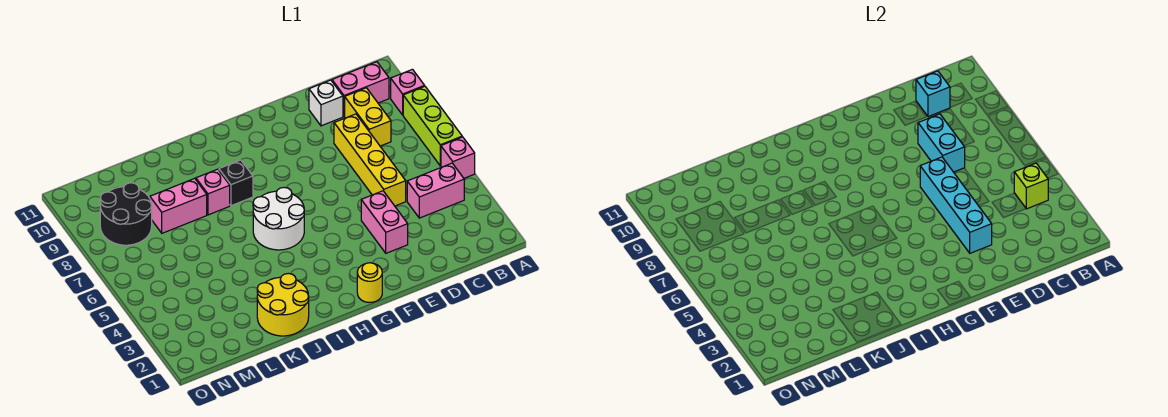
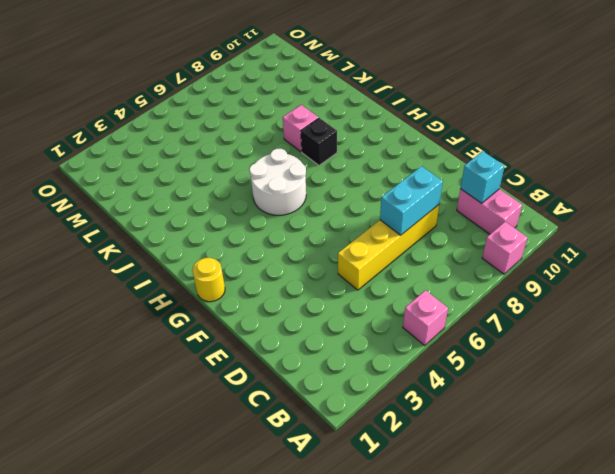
none -> lime brick A6:A8 level 1
none -> pink brick B4:C4 level 1
none -> yellow brick C8:C9 level 1

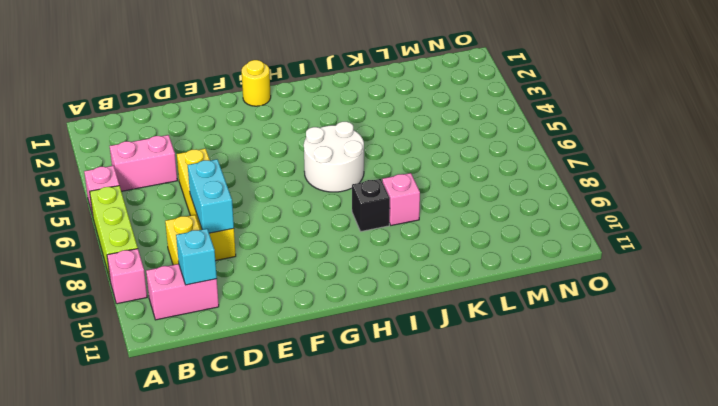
none -> white brick D10 level 1
none -> pink brick E3:E4 level 1
none -> yellow round brick J1:K2 level 1

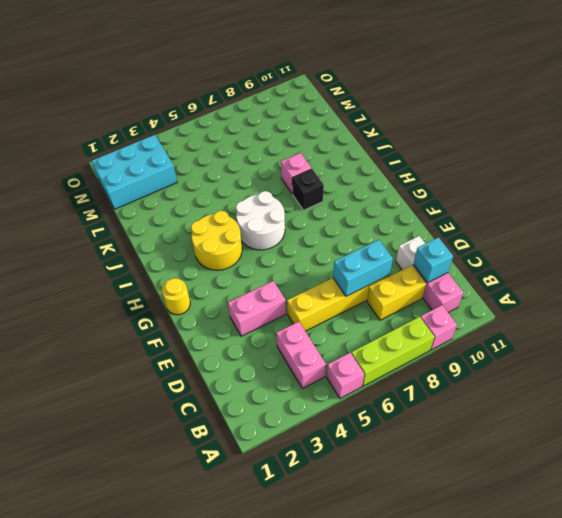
yellow round brick H3:I4 level 1 -> yellow round brick J1:K2 level 1
cyan brick M1:N3 level 1 -> none
none -> pink brick K8:L8 level 1
none -> black round brick M8:N9 level 1
none -> lime brick B4 level 2

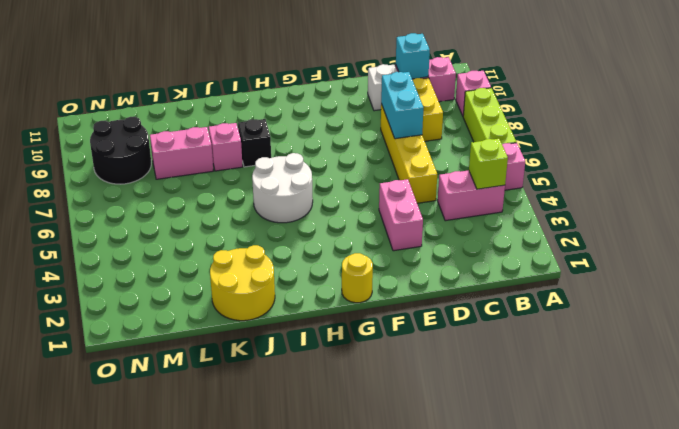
none -> cyan brick E3:E6 level 2

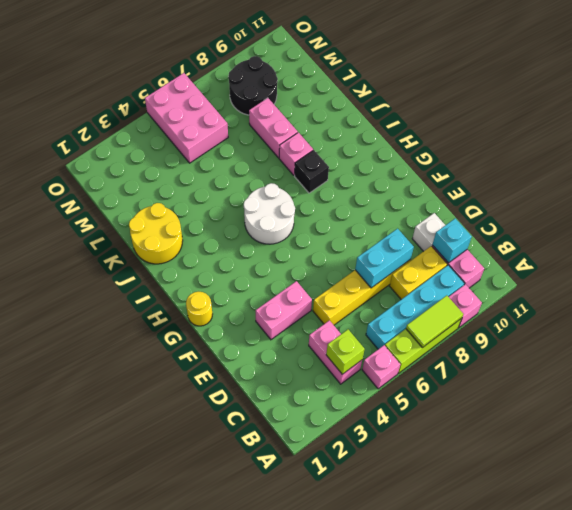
lime tile A7:A8 level 2 -> none
cyan brick B6:B9 level 1 -> cyan brick E3:E6 level 2
pink brick M5:O6 level 1 -> none

